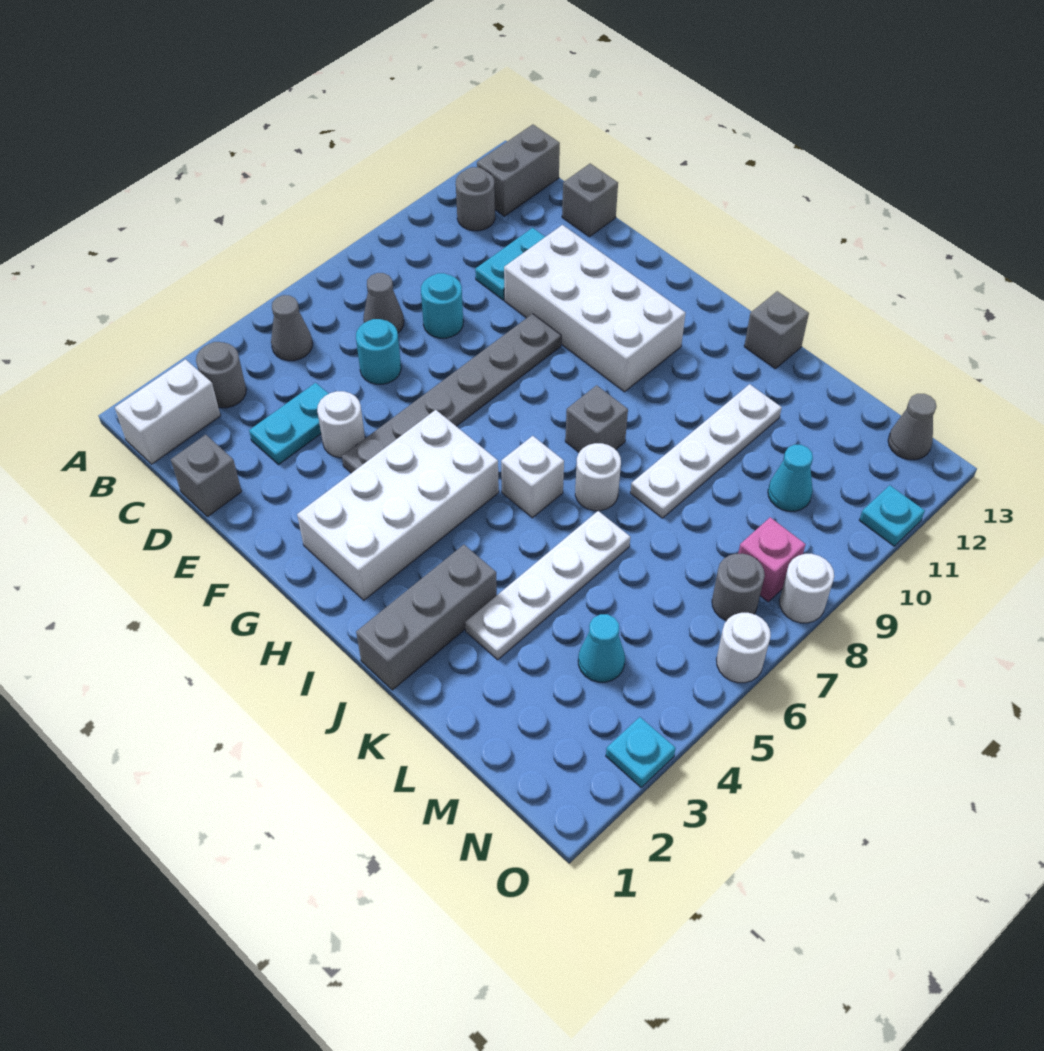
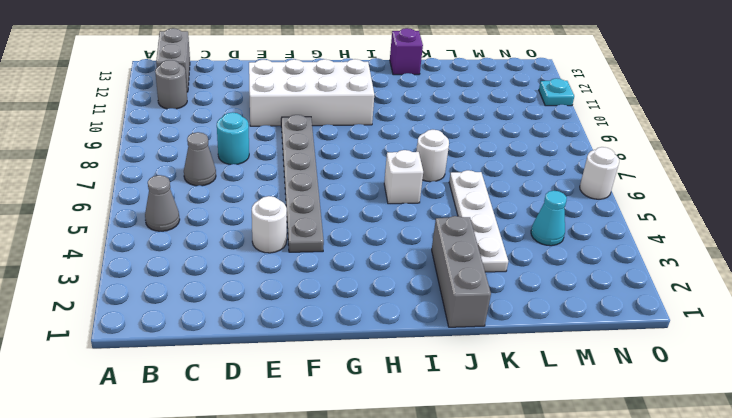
purple brick J13 level 1 -> grey brick J13 level 1
none -> white brick B1:B2 level 1
none -> grey round brick B3 level 1
none -> grey brick D1 level 1
none -> cyan plate D3:D4 level 1

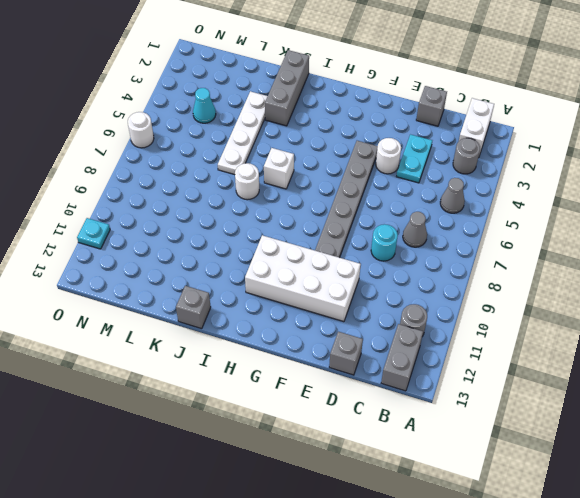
none -> cyan round brick D6 level 1
none -> cyan plate D10:D11 level 1
none -> white brick G2:H5 level 1
none -> grey brick I8 level 1

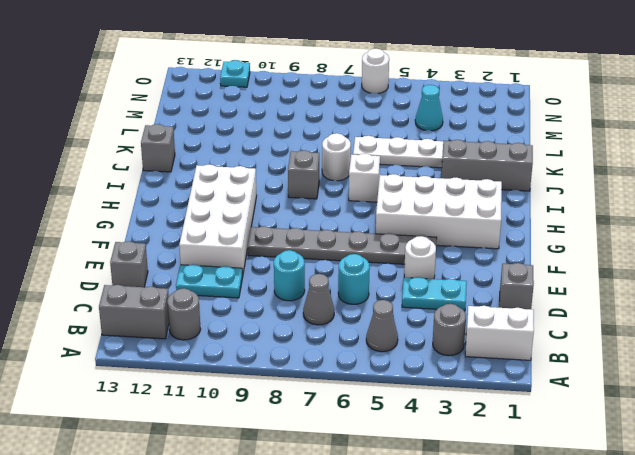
none -> white plate K8:K11 level 1
none -> cyan cone M10 level 1
none -> grey round brick N7 level 1
none -> pink brick N8 level 1

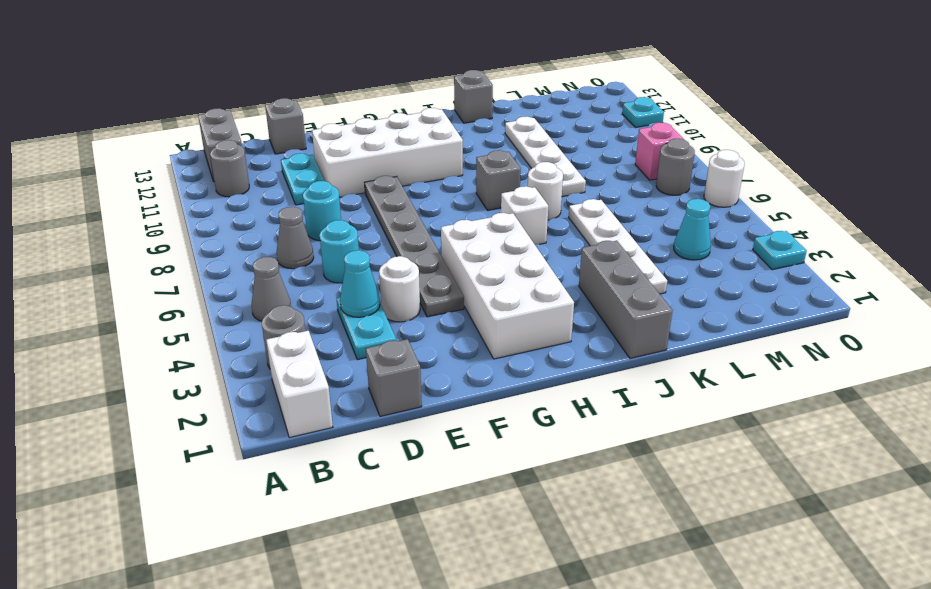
cyan cone D4 level 2 -> cyan cone M10 level 1
none -> grey cone N13 level 1
none -> white round brick O8 level 1

